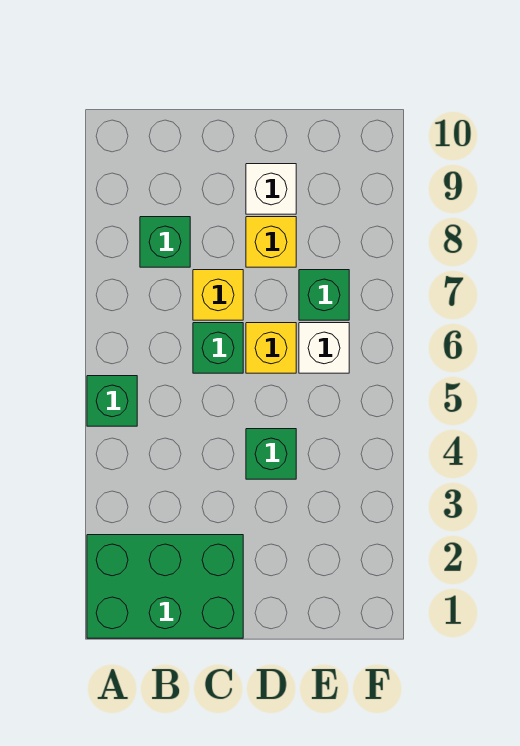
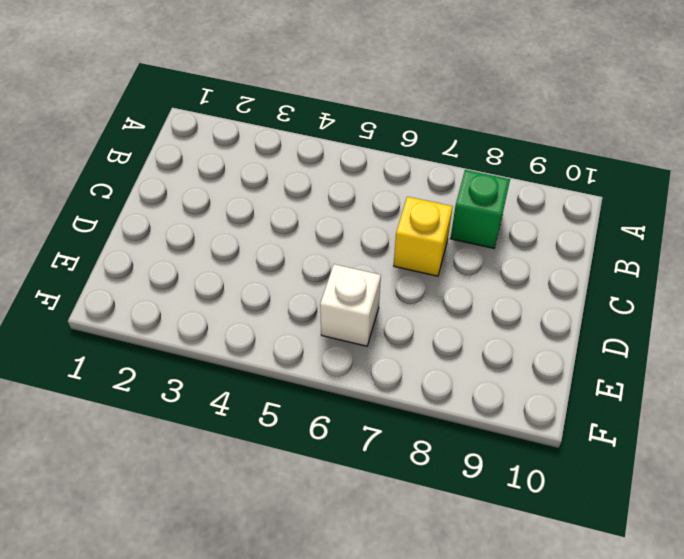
none -> green brick A1:C2 level 1
none -> green brick A5 level 1

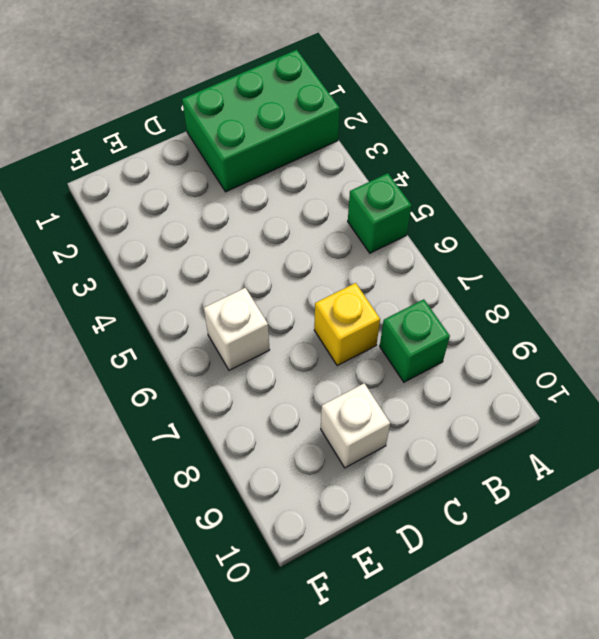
none -> green brick C6 level 1
none -> green brick D4 level 1

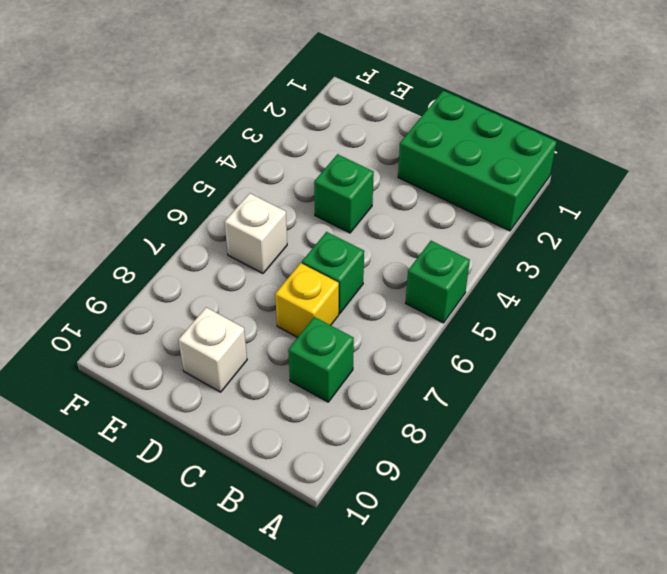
none -> yellow brick D6 level 1
none -> yellow brick D8 level 1

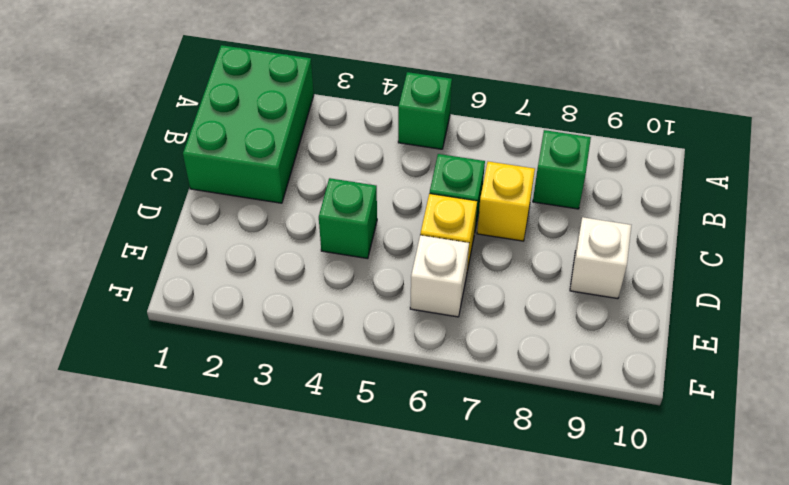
none -> yellow brick D8 level 1
none -> green brick E7 level 1

